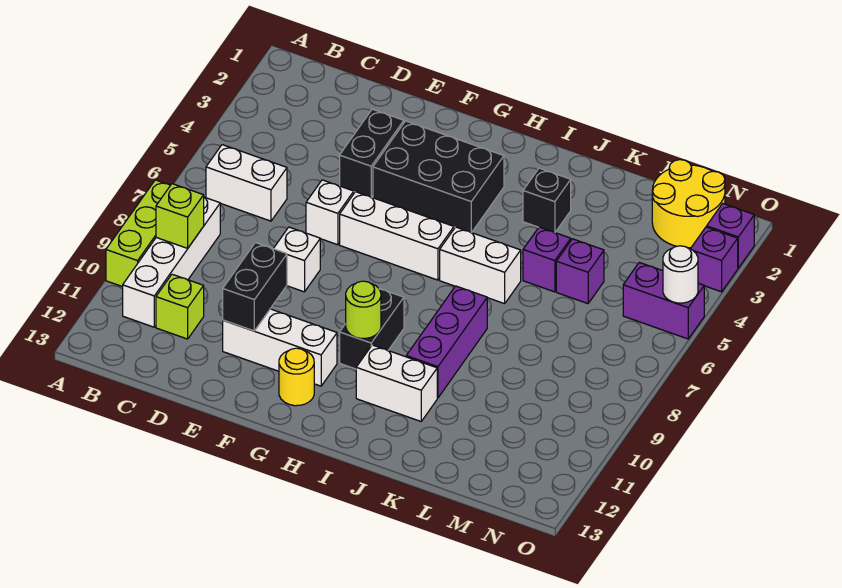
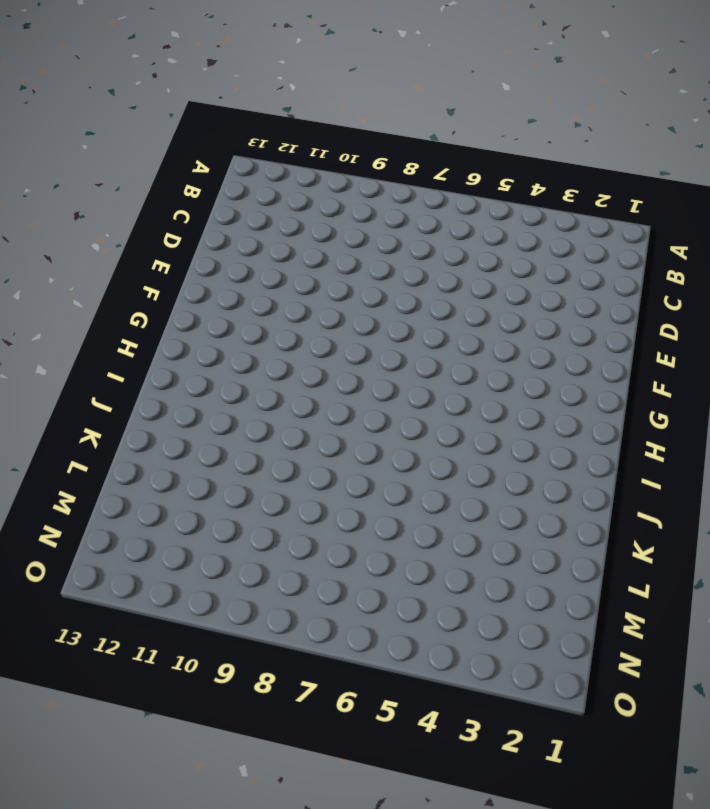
none -> lime brick A8:A10 level 1
none -> white brick B6:C6 level 1
none -> white brick B8:B11 level 1

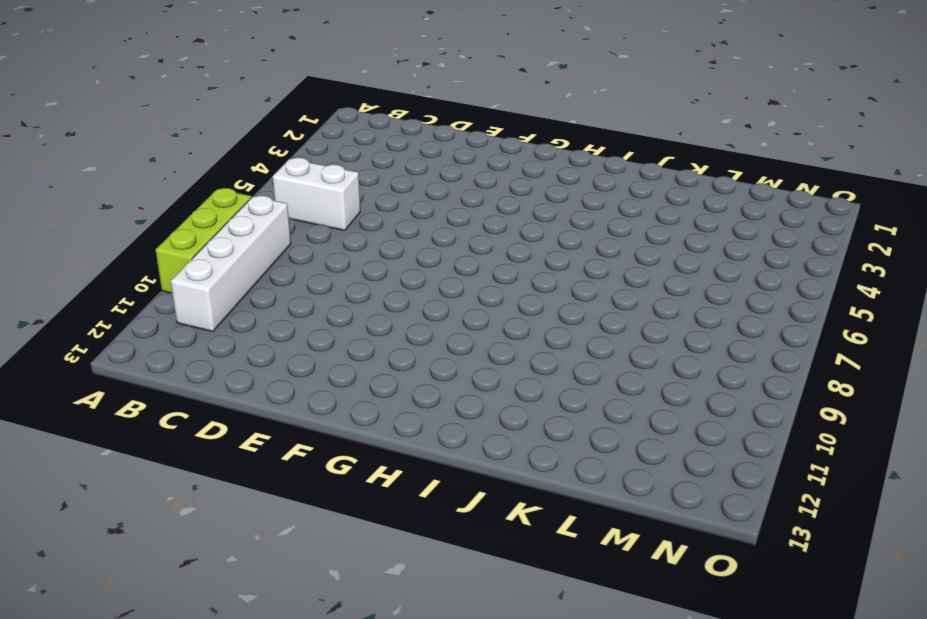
none -> lime brick C11 level 1
none -> black brick E3:E4 level 1
none -> white brick E6 level 1

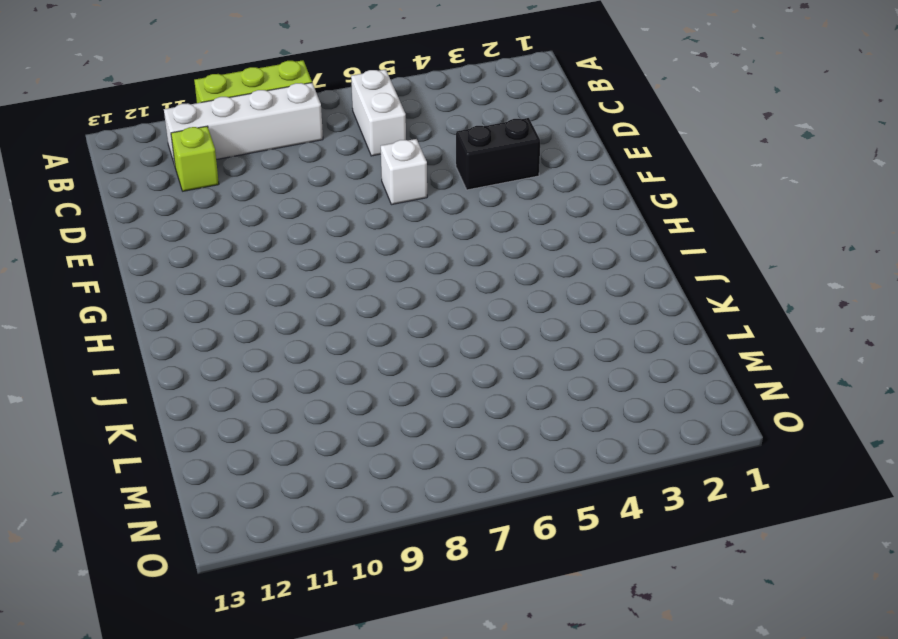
none -> white brick E8 level 1
none -> white brick E11:G11 level 1
none -> black brick F3:H4 level 1

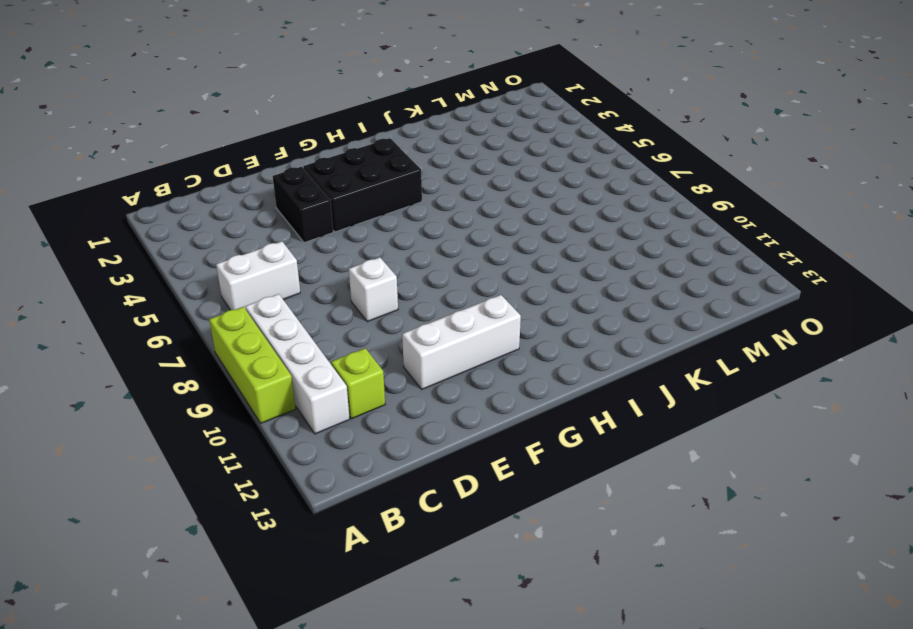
none -> white brick E6 level 1
none -> white brick F6:H6 level 1
none -> yellow round brick G12 level 1

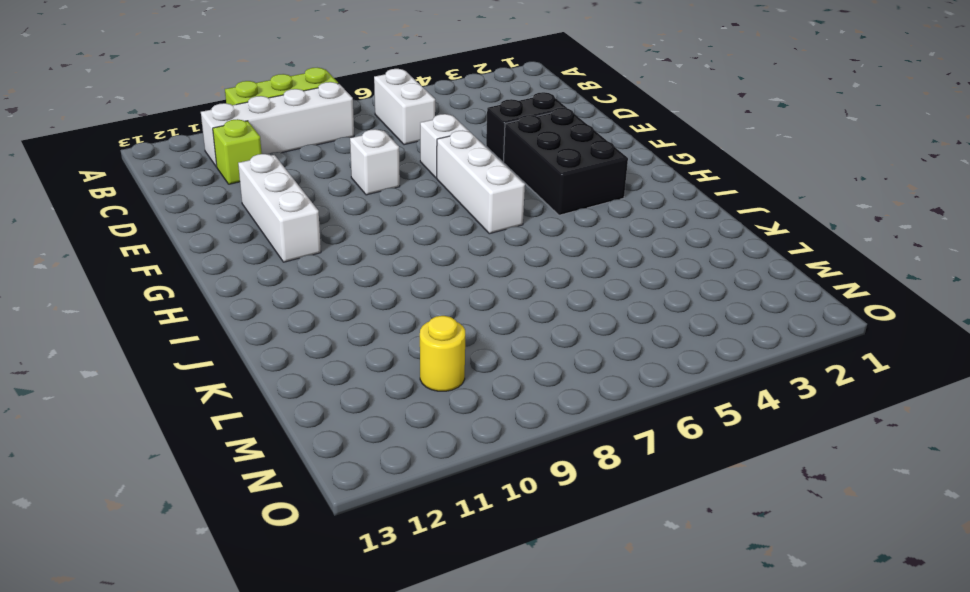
yellow round brick M10 level 1 -> yellow round brick G12 level 1
none -> black brick H9:H10 level 1
none -> white brick I6:J6 level 1
none -> white brick I11:J11 level 1

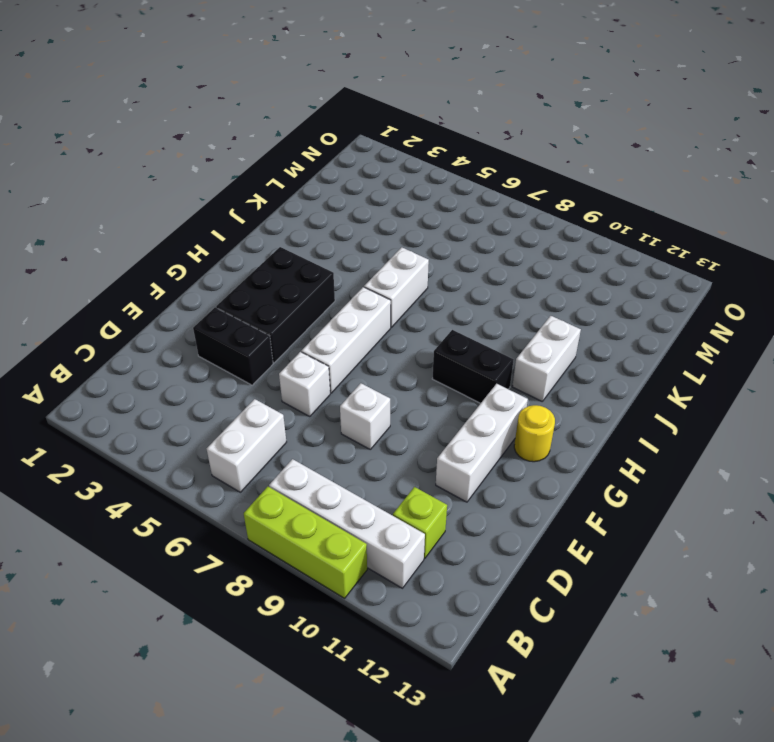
none -> black brick J3 level 1
none -> purple brick J8:J10 level 1
none -> purple brick K5 level 1

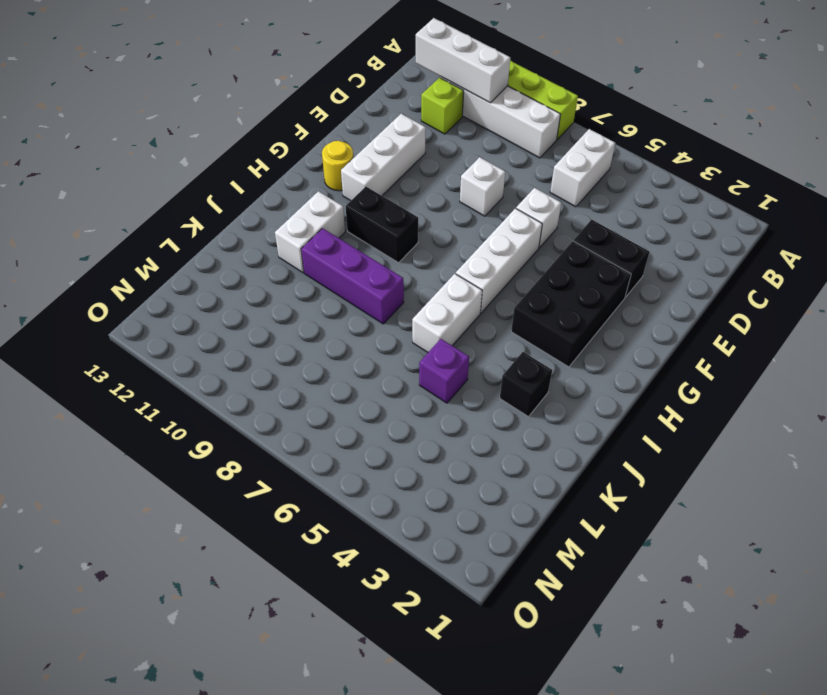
white brick B10:B12 level 2 -> none
none -> purple brick L5 level 1
none -> yellow round brick M1:N2 level 1
none -> purple brick N5:O5 level 1

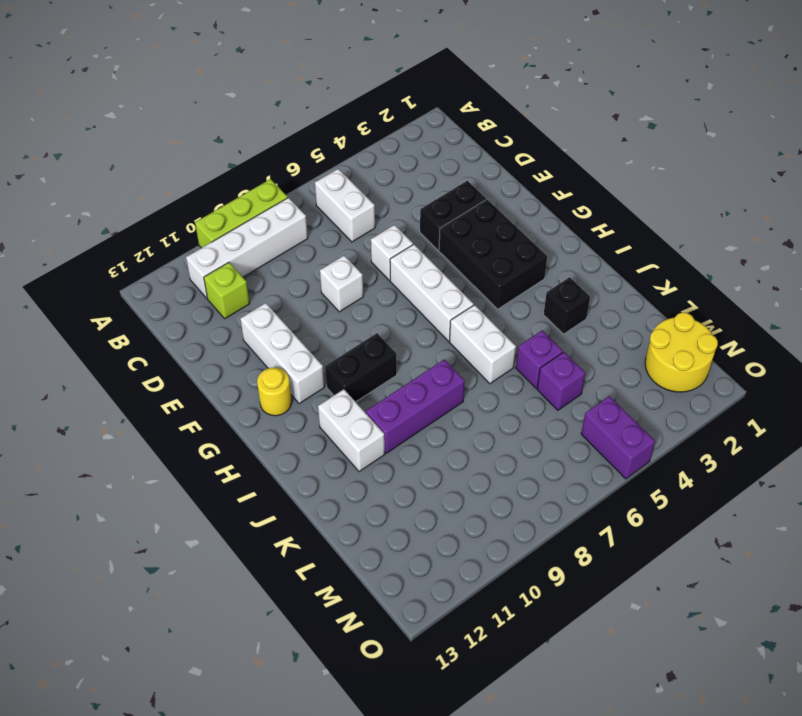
none -> purple brick O2 level 1
none -> purple brick O3 level 1
none -> lime brick B9 level 2

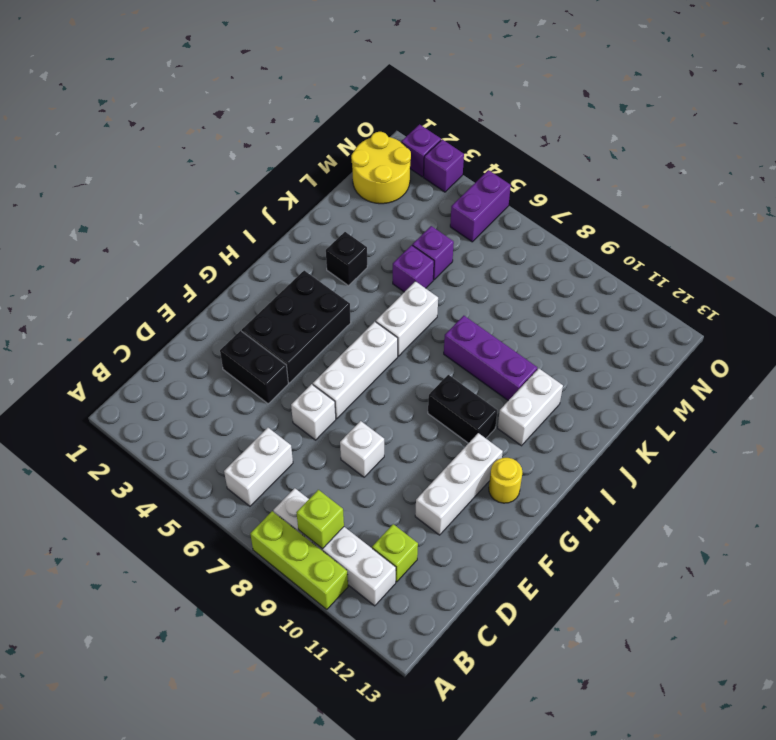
none -> black brick E10:E11 level 2
none -> lime round brick H10 level 2
none -> white round brick O5 level 2

